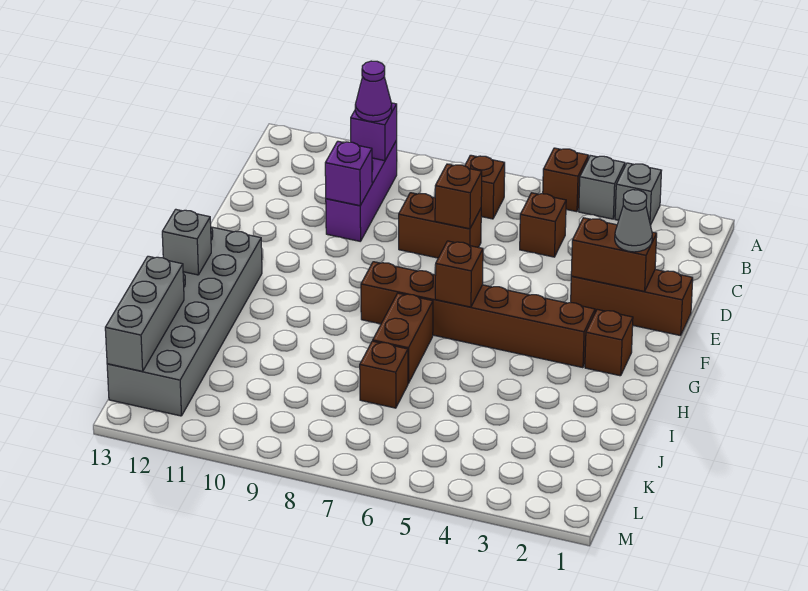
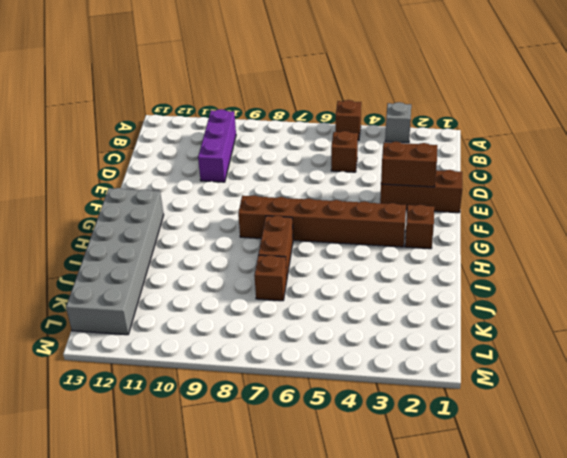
none -> grey brick A4 level 1
none -> brown brick B7 level 1
none -> brown brick D7:D8 level 1

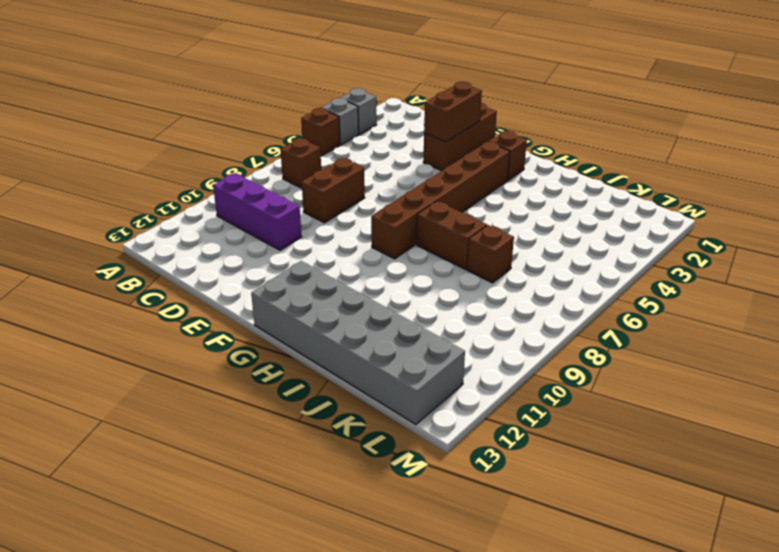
none -> brown brick C5 level 1
none -> purple brick B10 level 2
none -> brown brick D7 level 2

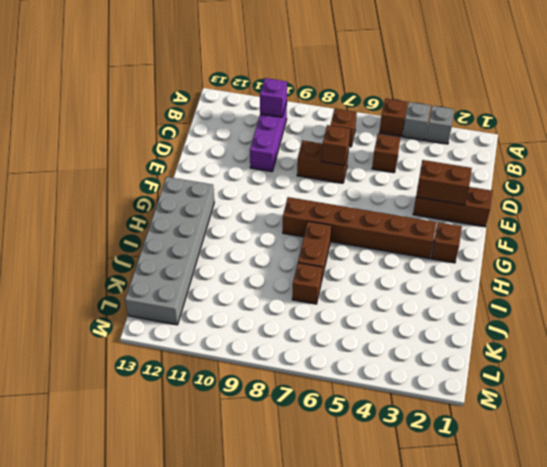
none -> purple brick D10 level 2
none -> brown brick G6 level 2
none -> grey brick H13 level 2

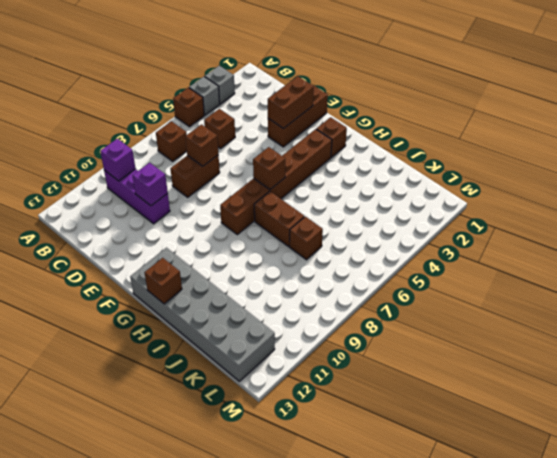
brown brick H13 level 2 -> grey brick H13 level 2
none -> grey brick J13:L13 level 2
none -> purple cone B10 level 3
none -> grey cone E2 level 3

